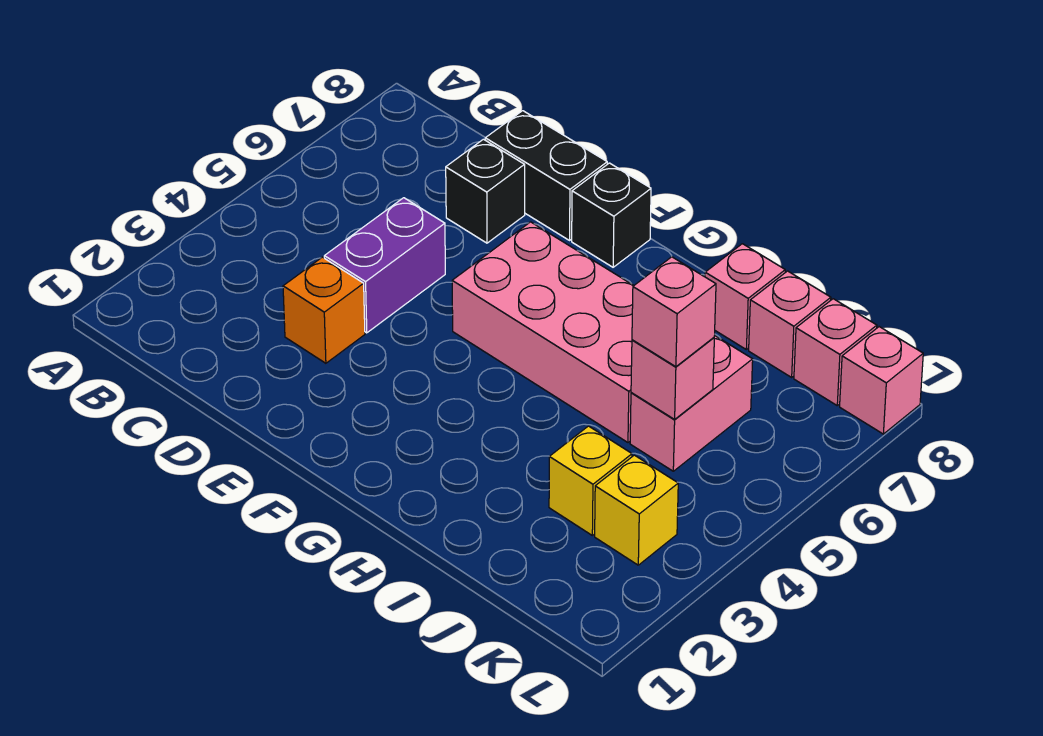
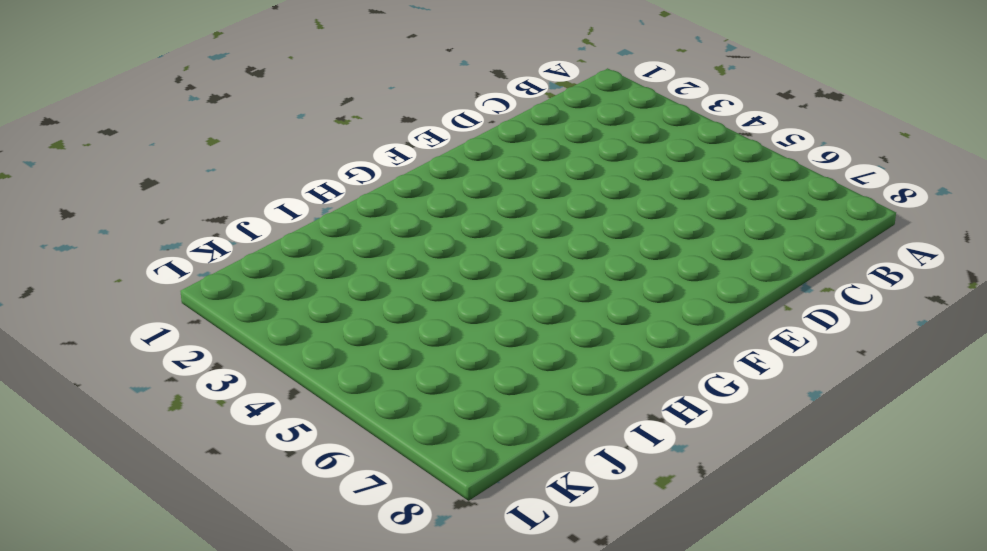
none -> orange brick D3 level 1
none -> purple brick D4:D5 level 1
none -> black brick D7 level 1

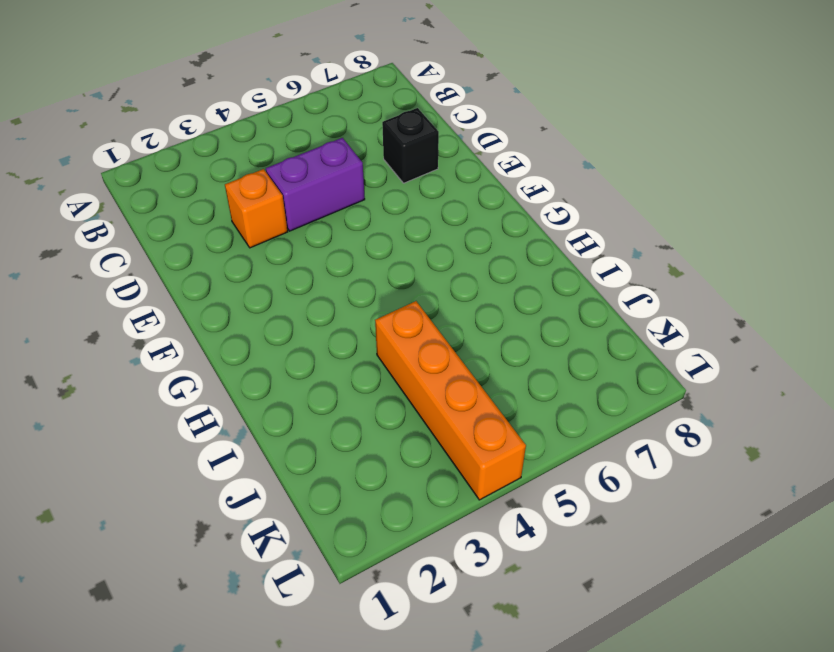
orange brick I4:L4 level 1 -> none
none -> black brick D8:E8 level 1
none -> pink brick F5:I6 level 1
none -> black brick F8 level 1

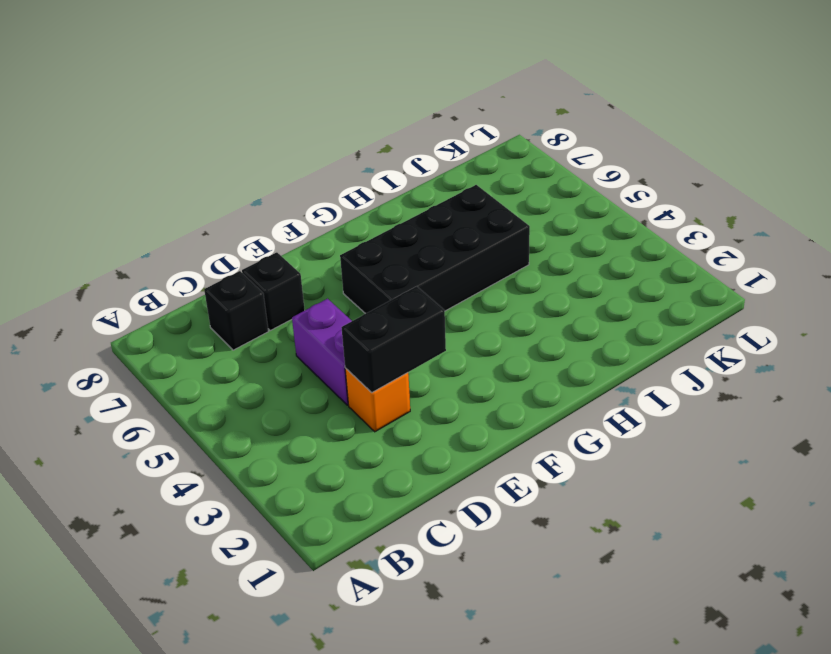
black brick C7 level 1 -> black brick F8 level 1
black brick D3:E3 level 2 -> black brick D8:E8 level 1
black brick F5:I6 level 1 -> pink brick F5:I6 level 1
none -> pink brick I8 level 1
none -> yellow brick J3 level 1
none -> pink brick J5:J6 level 1

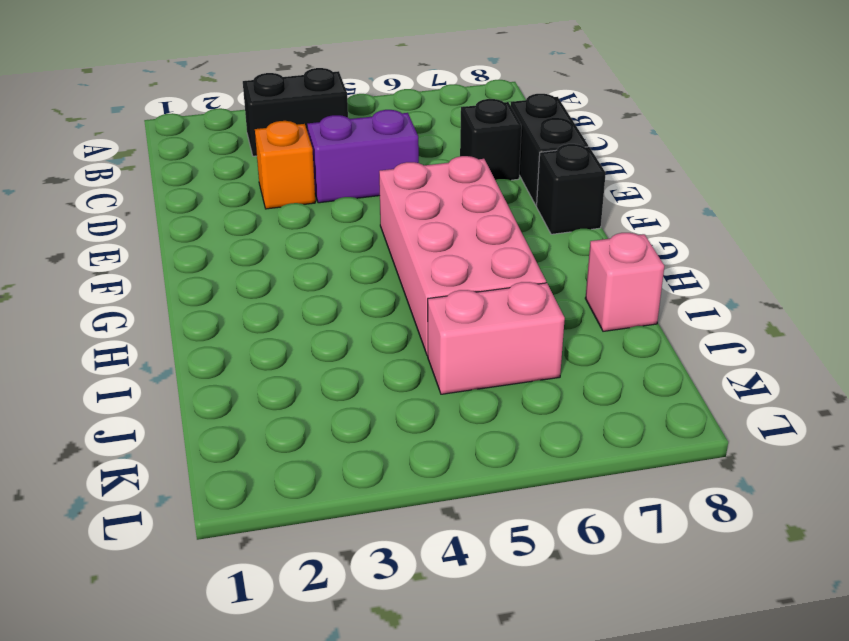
black brick B3:B4 level 1 -> none
none -> yellow brick J3 level 1
none -> pink brick J8 level 1
none -> yellow brick K3 level 1

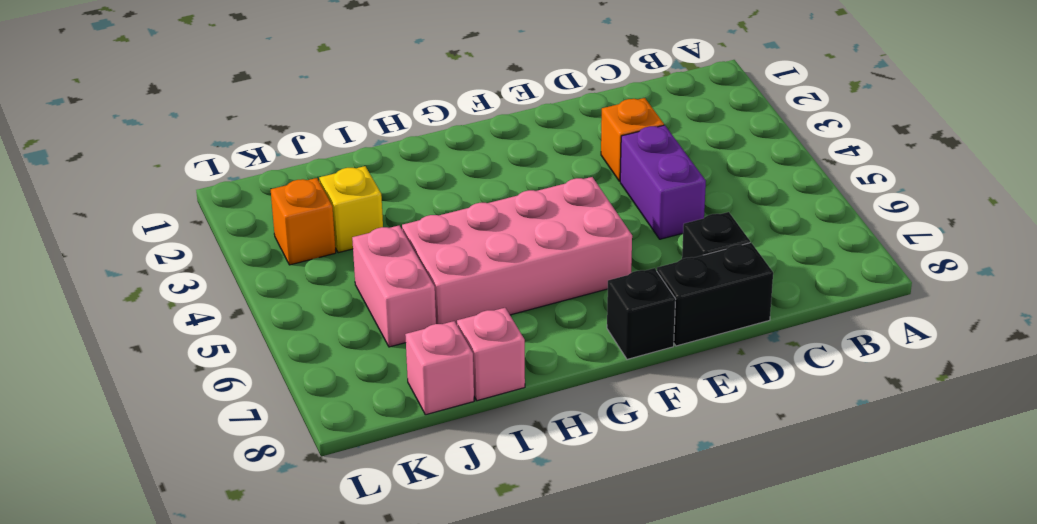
orange brick K3 level 1 -> yellow brick K3 level 1
none -> pink brick K8 level 1
none -> pink brick L8 level 1
none -> pink brick J5 level 2

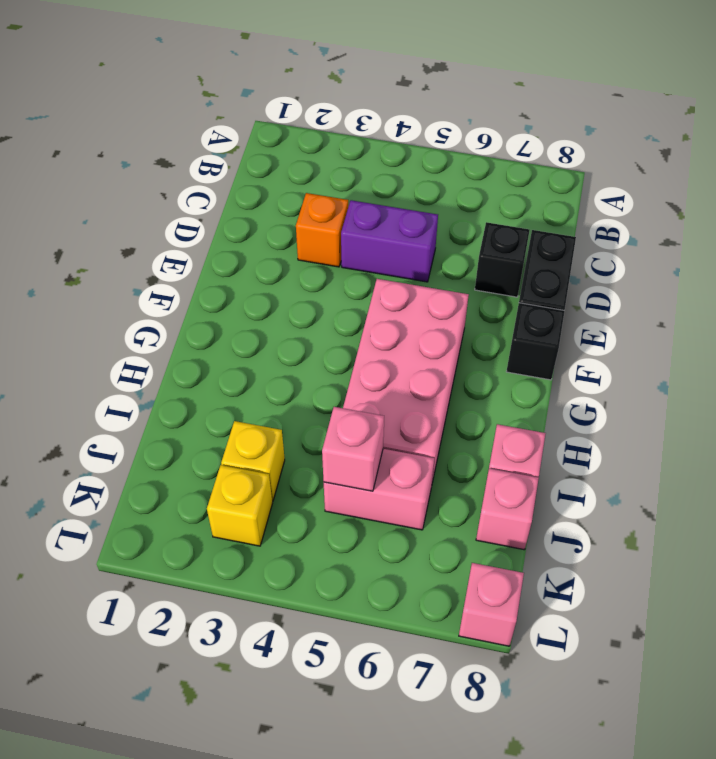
none -> pink brick K8 level 1
none -> pink brick J5 level 3

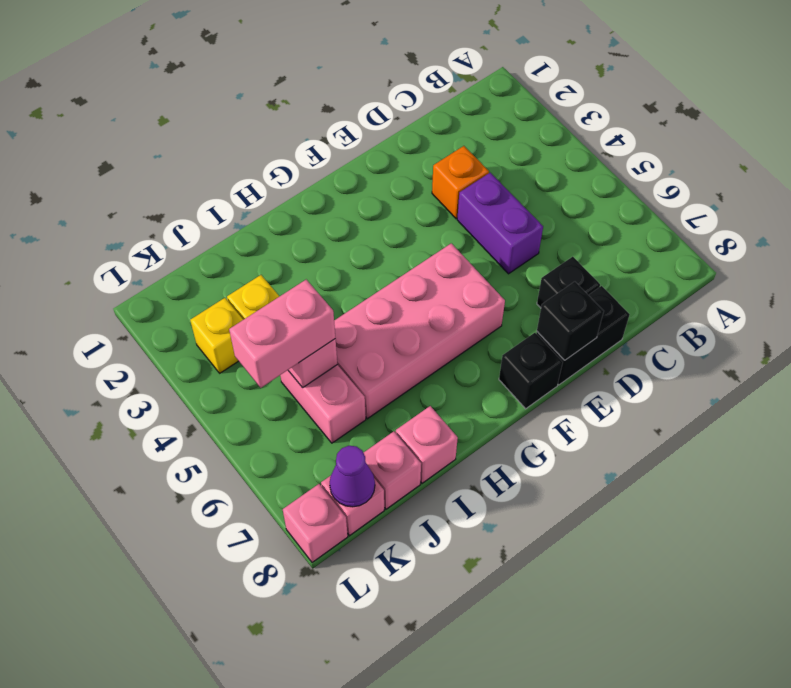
black brick E8 level 2 -> none
pink brick J5:K5 level 3 -> pink brick J5 level 3
purple cone K8 level 2 -> none

